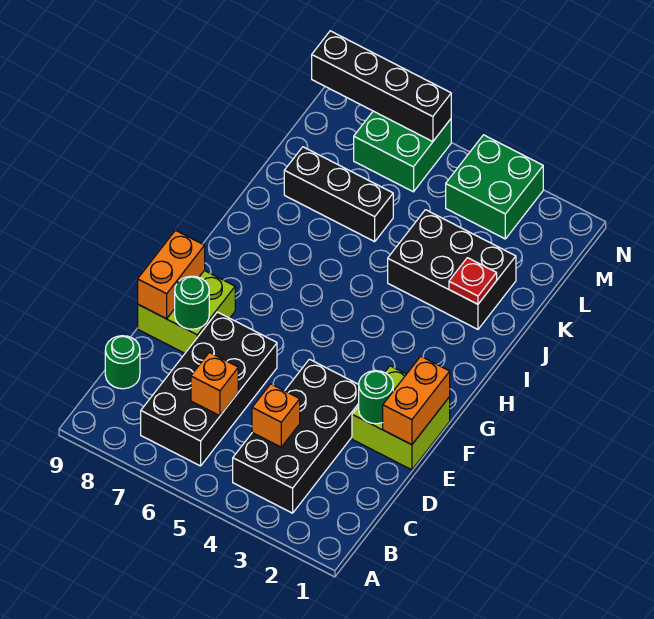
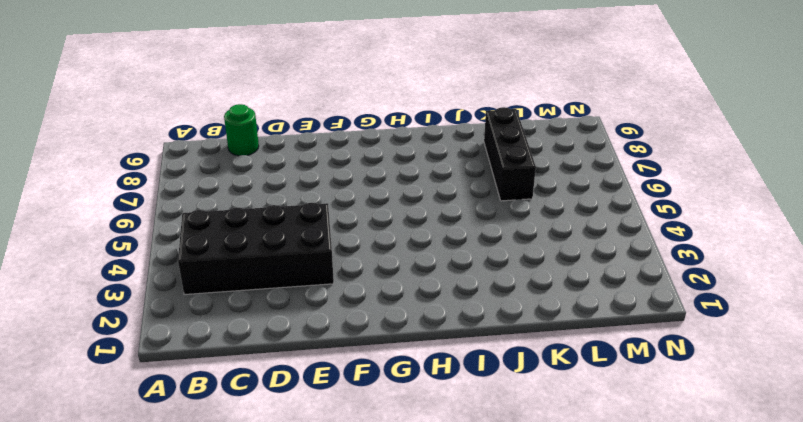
none -> black brick B6:E7 level 1
none -> lime brick E1:F2 level 1
none -> lime brick E8:F9 level 1

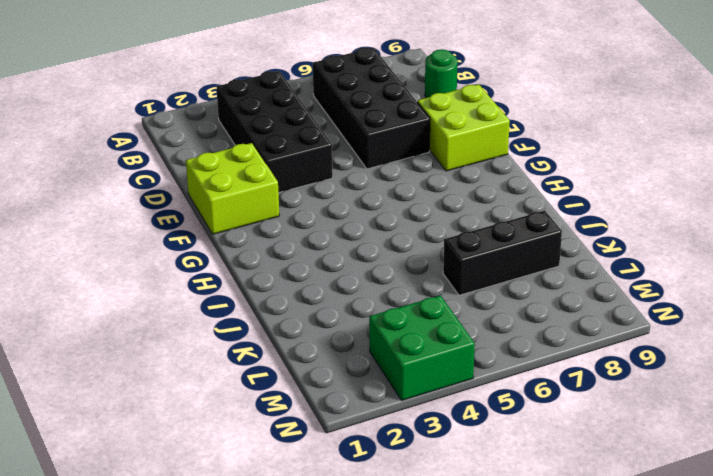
none -> black brick J2:K4 level 1
none -> green brick M6:N7 level 1
none -> orange brick C4 level 2

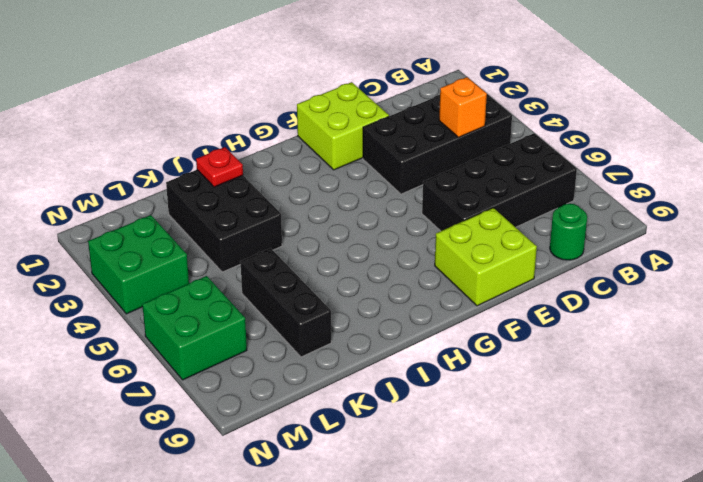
none -> orange brick C6 level 2
none -> orange brick E1:F1 level 2
none -> green round brick E2 level 2

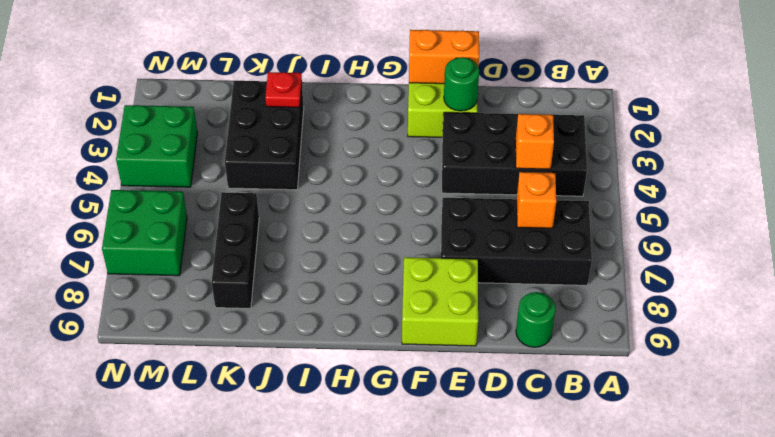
none -> green round brick E8 level 2
none -> orange brick E9:F9 level 2
none -> black brick N6:N9 level 2

